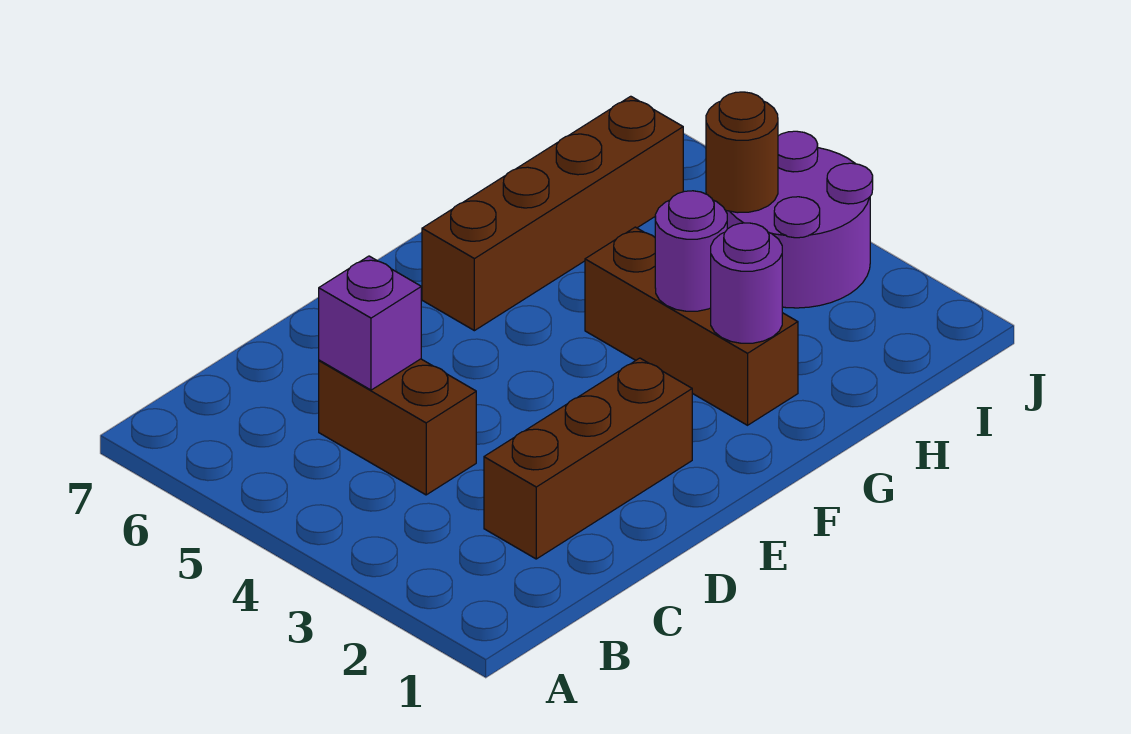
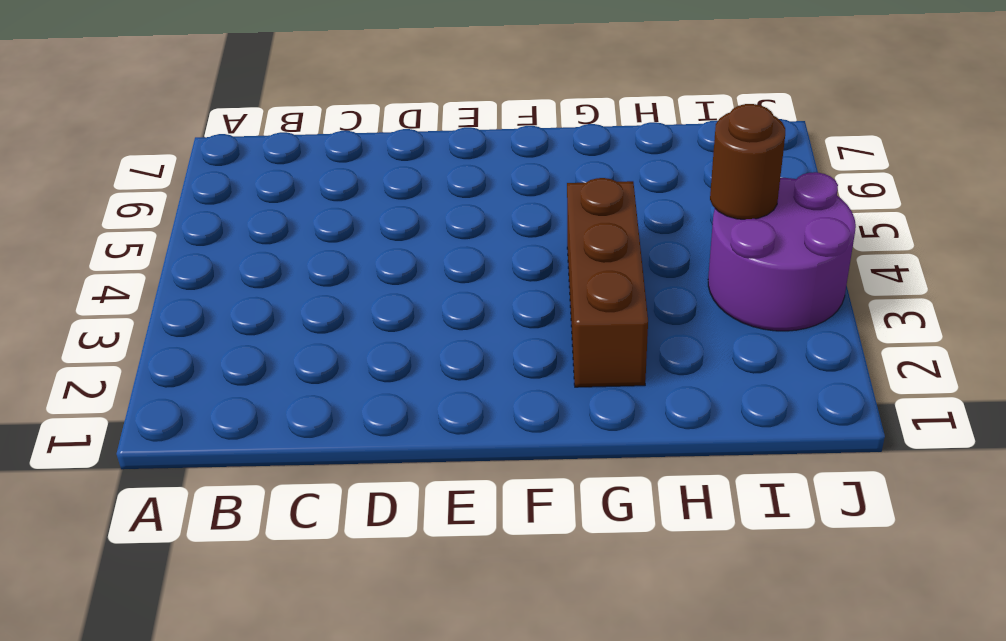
none -> brown brick C2:E2 level 1
none -> brown brick C4:C5 level 1

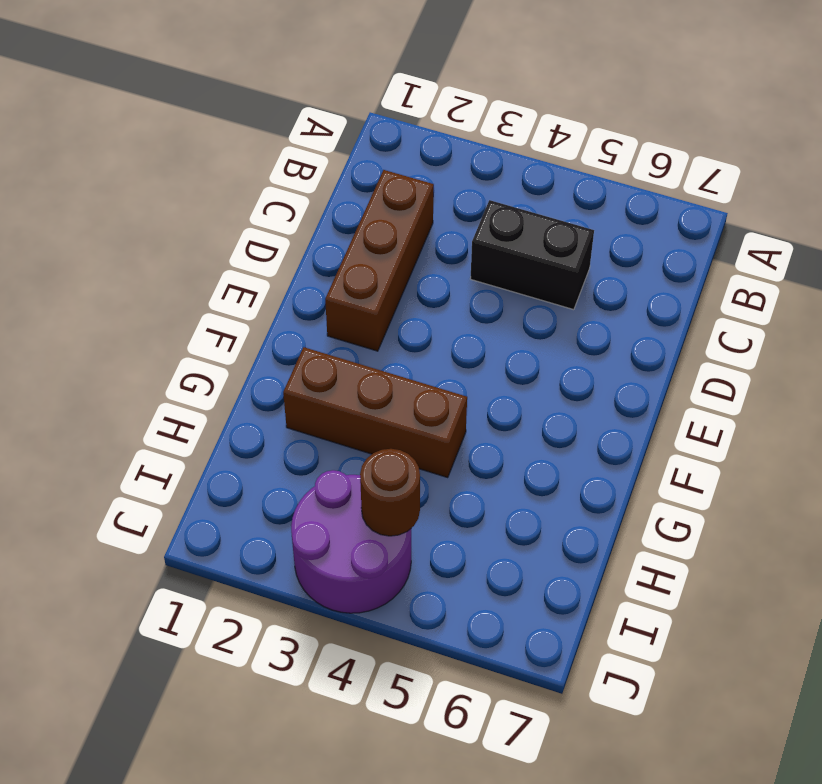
black brick C4:C5 level 1 -> brown brick C4:C5 level 1
none -> brown brick F6:I6 level 1
none -> purple brick C5 level 2

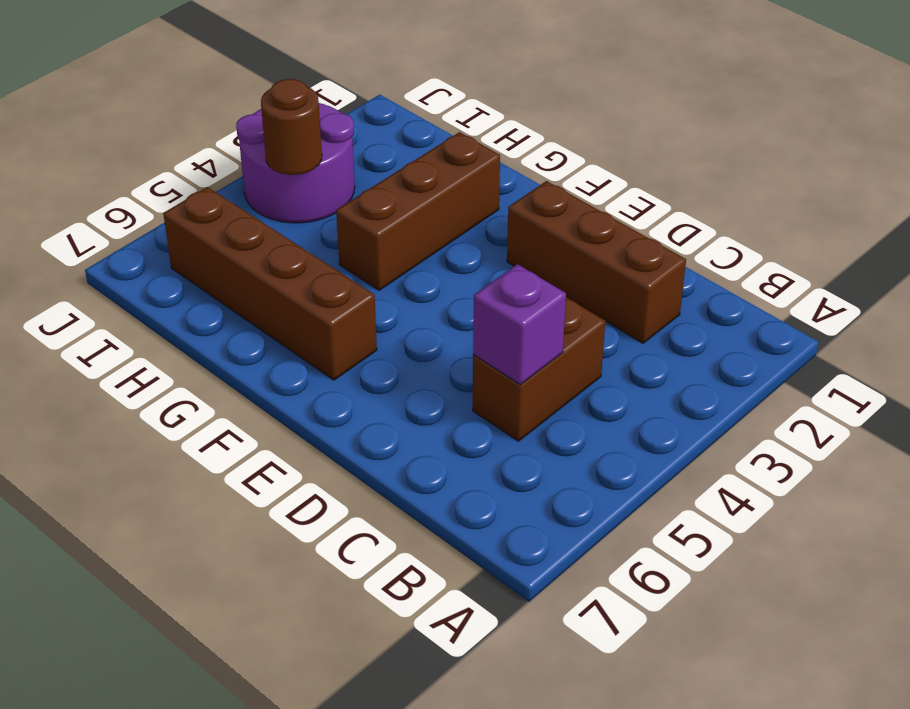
none -> purple round brick G2 level 2
none -> purple round brick G3 level 2

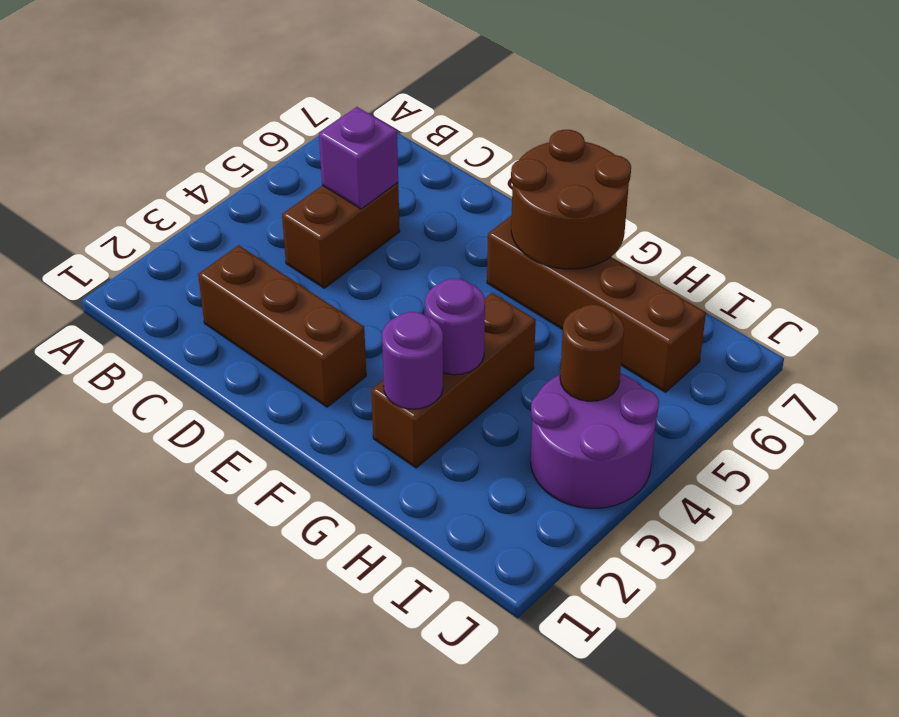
brown round brick F6:G7 level 2 -> none

